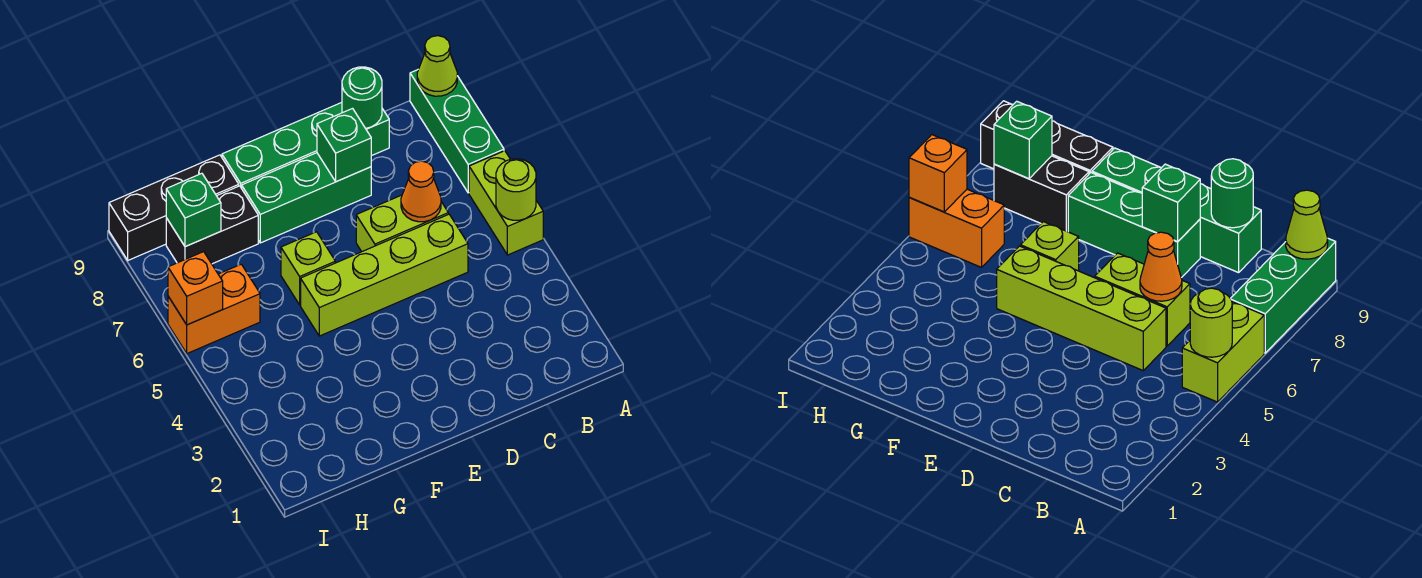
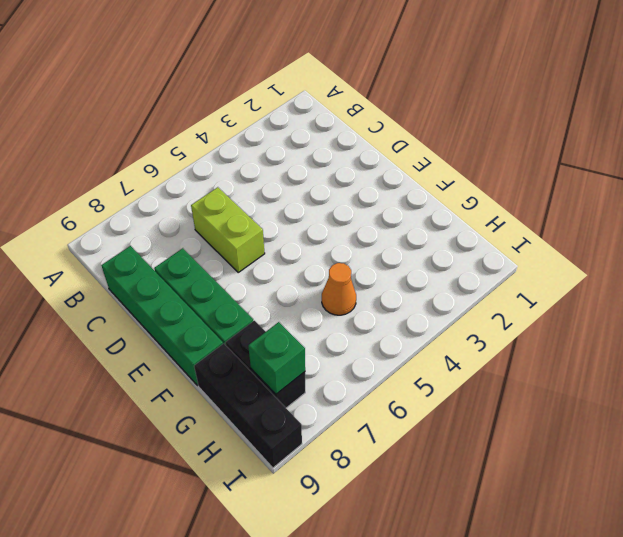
orange cone G5 level 1 -> orange cone C6 level 2
none -> lime brick A5:A6 level 1
none -> green brick A7:A9 level 1
none -> lime brick C5:F5 level 1

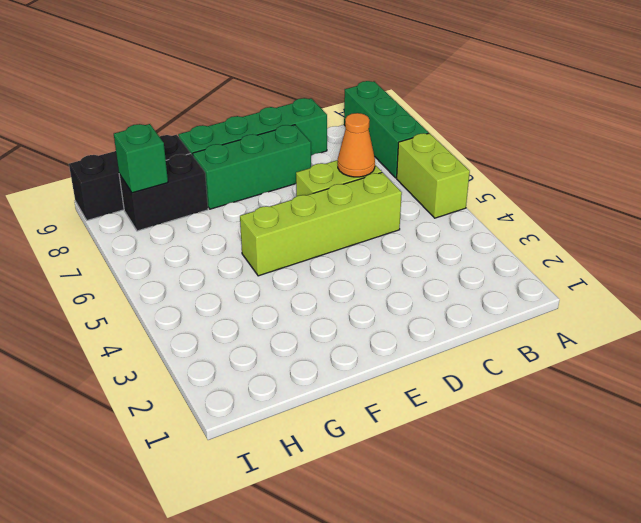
none -> lime brick F6 level 1
none -> orange brick H6:I6 level 1
none -> lime round brick A5 level 2

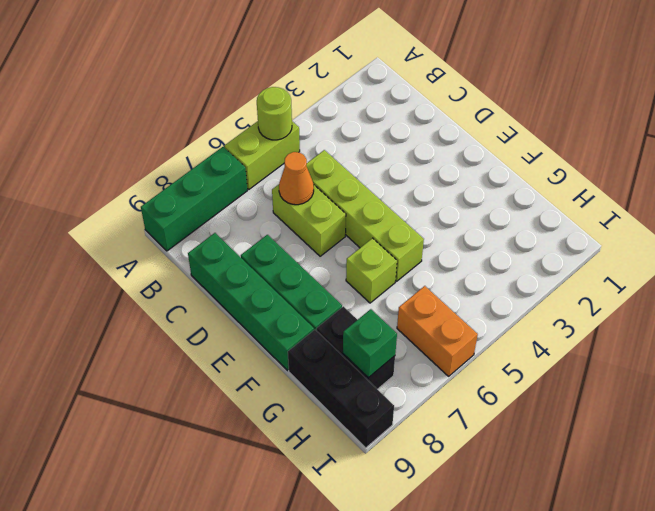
none -> lime cone A9 level 2
none -> green round brick C9 level 2
none -> green brick D8 level 2

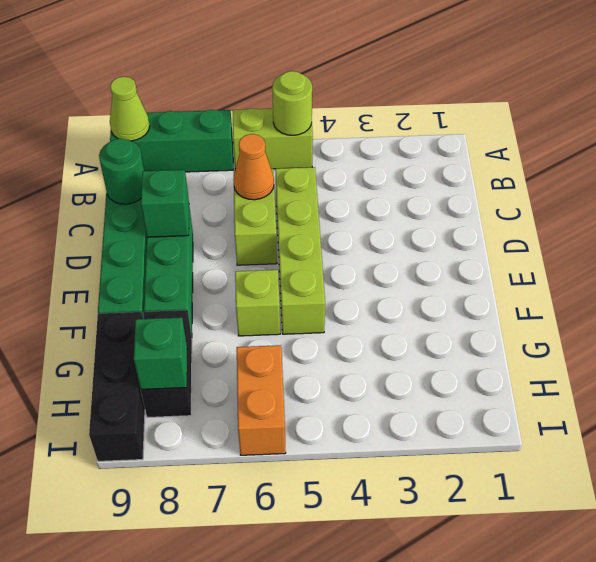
none -> orange brick I6 level 2

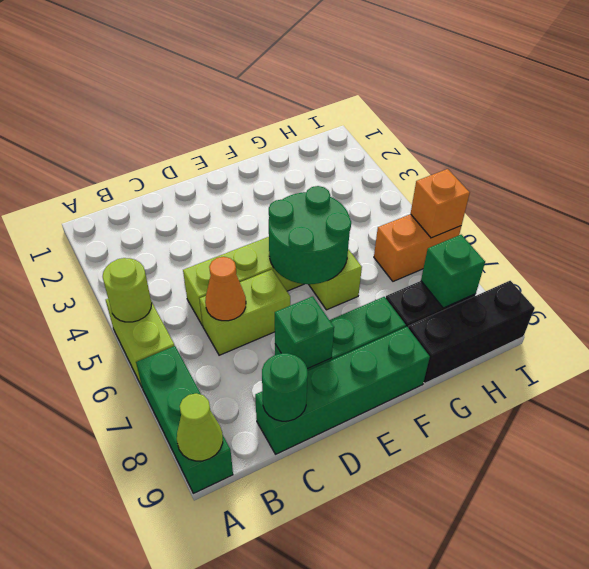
green round brick E5:F6 level 2 -> none

